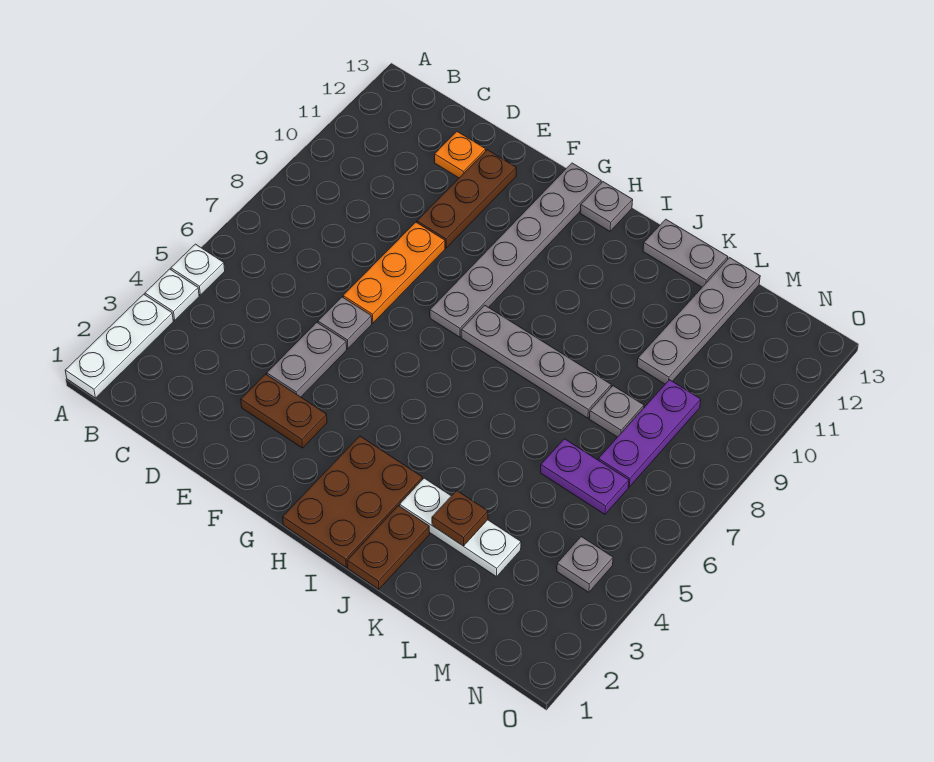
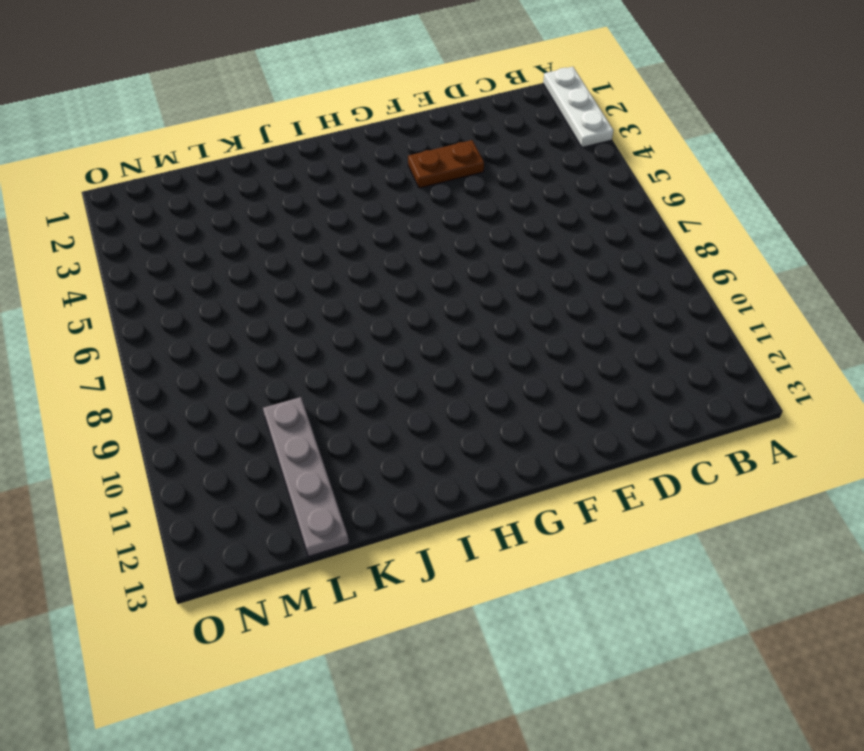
none -> white plate A4 level 1
none -> white plate A5 level 1
none -> orange plate D12 level 1

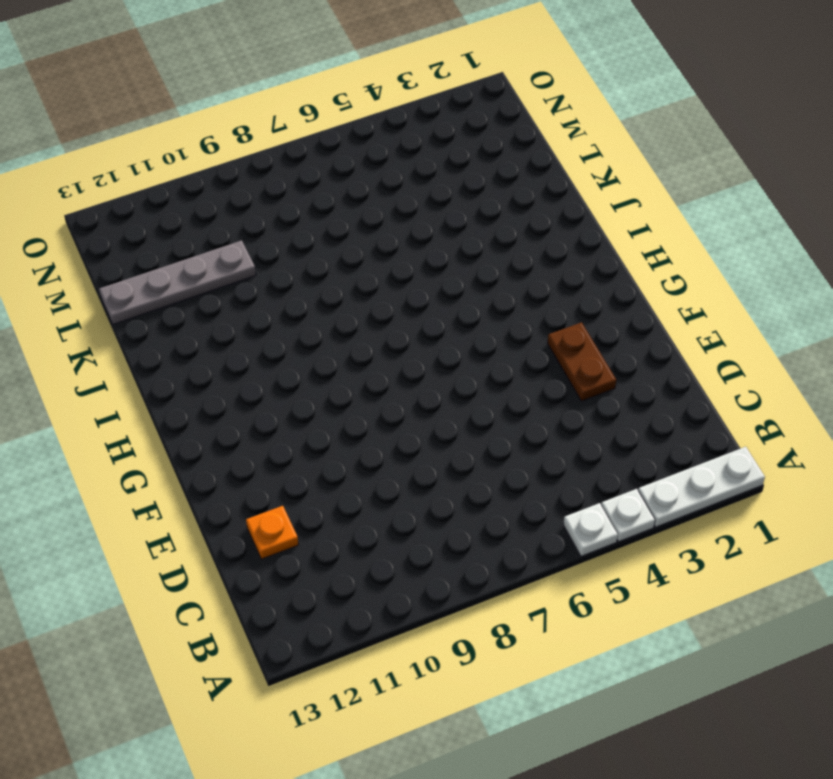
none -> grey plate E4:E5 level 1
none -> grey plate E6 level 1
none -> orange plate E7:E9 level 1

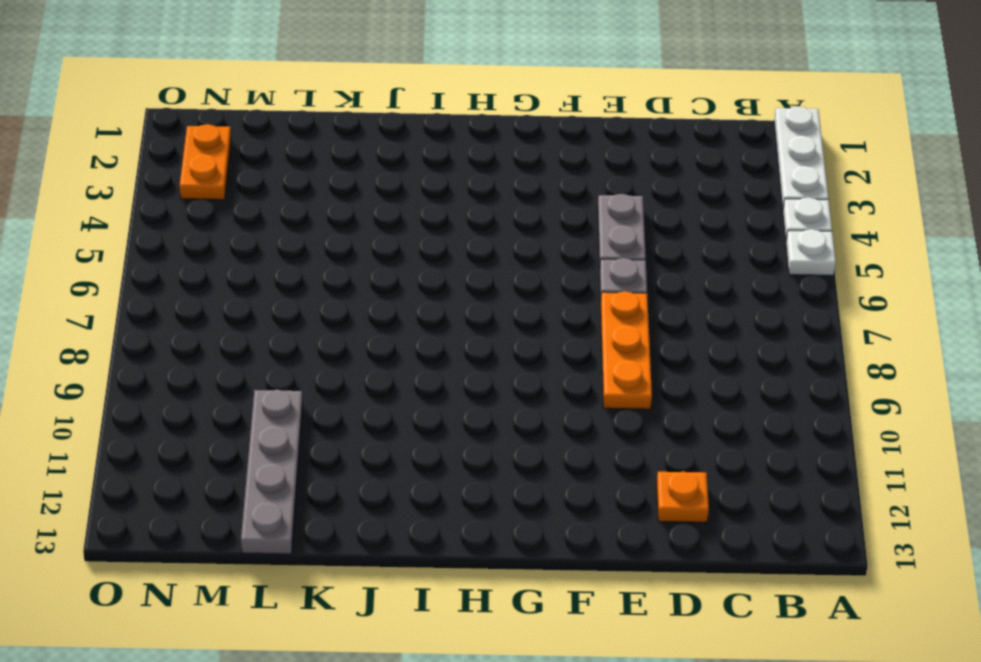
orange plate N2:N3 level 1 -> none
none -> brown plate E3:F3 level 1
none -> brown plate E10:E12 level 1
none -> grey plate G8:G13 level 1

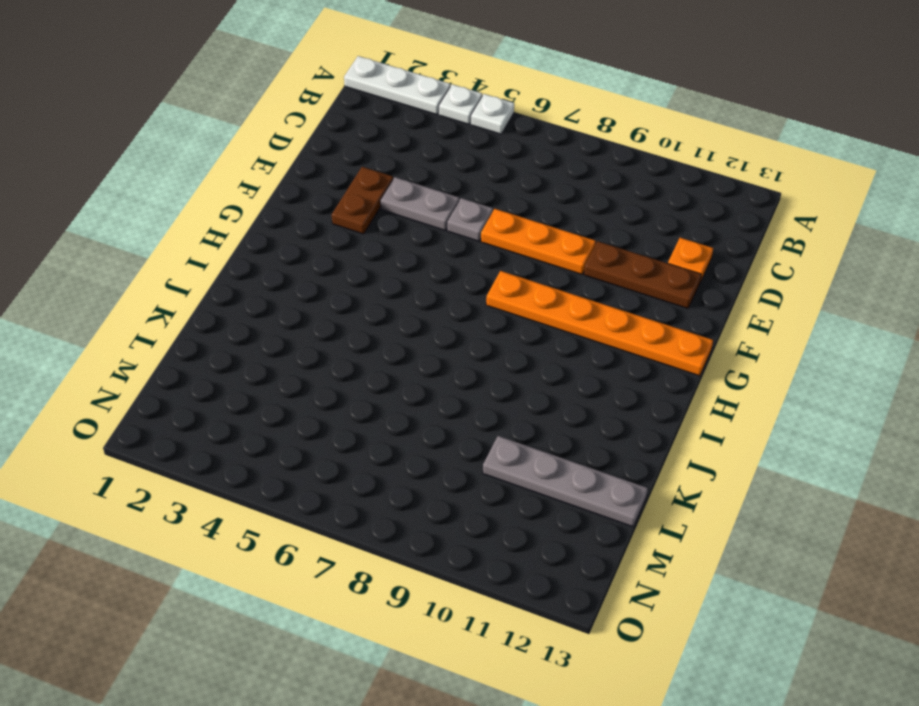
orange plate G8:G13 level 1 -> grey plate G8:G13 level 1
none -> brown plate H1:I3 level 1
none -> grey plate H8:K8 level 1
none -> grey plate H13 level 1

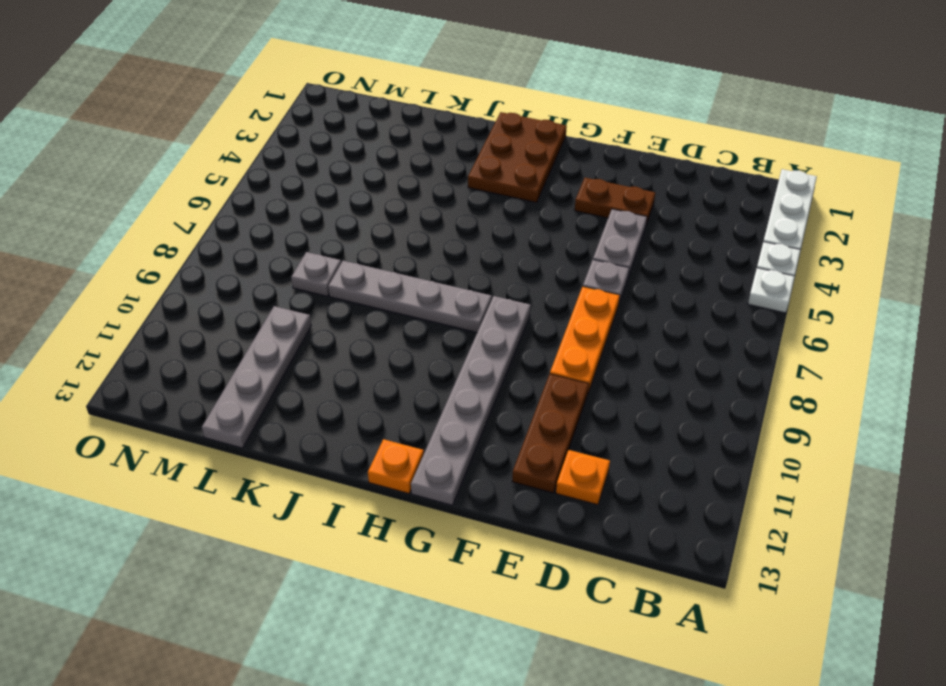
orange plate H13 level 1 -> grey plate H13 level 1
none -> brown plate J1:J2 level 1
none -> white plate J3:L3 level 1
none -> grey plate J13:K13 level 1

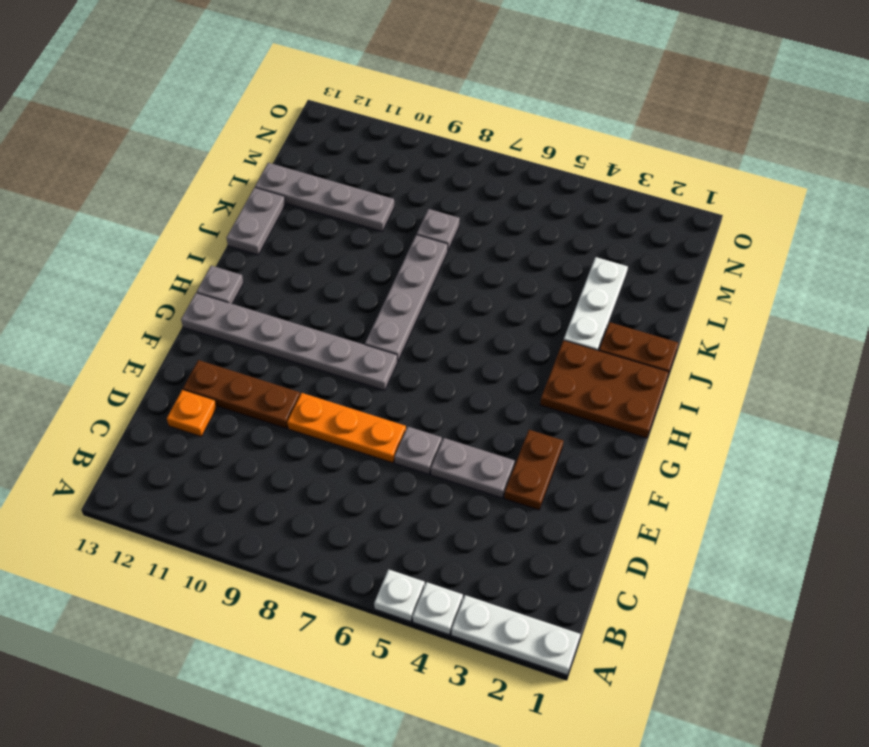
none -> purple plate L6:M6 level 1
none -> purple plate M7:M9 level 1
none -> grey plate N4 level 1

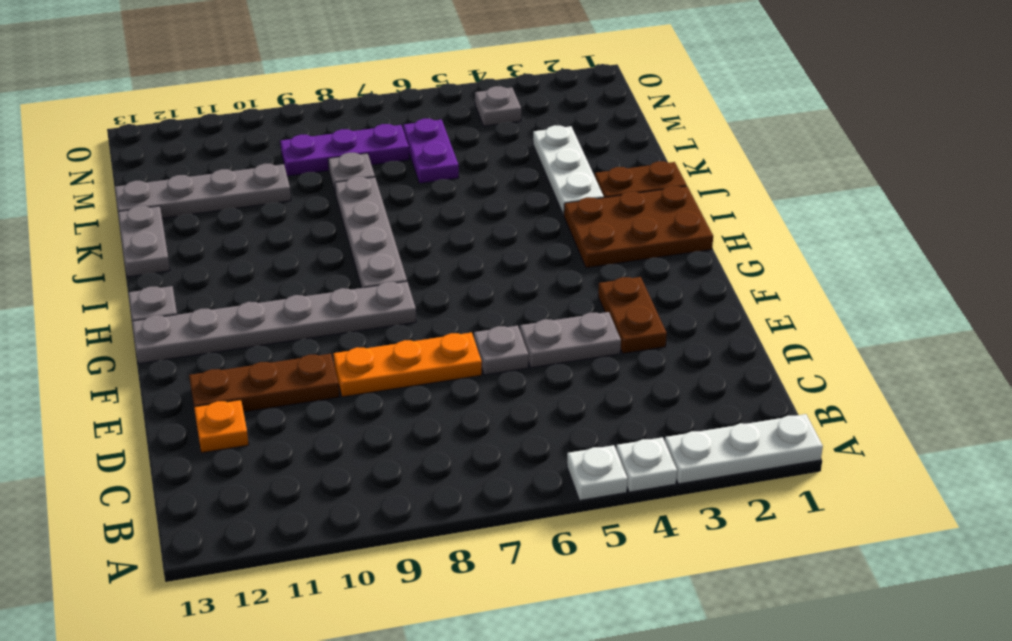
none -> brown plate K3 level 2

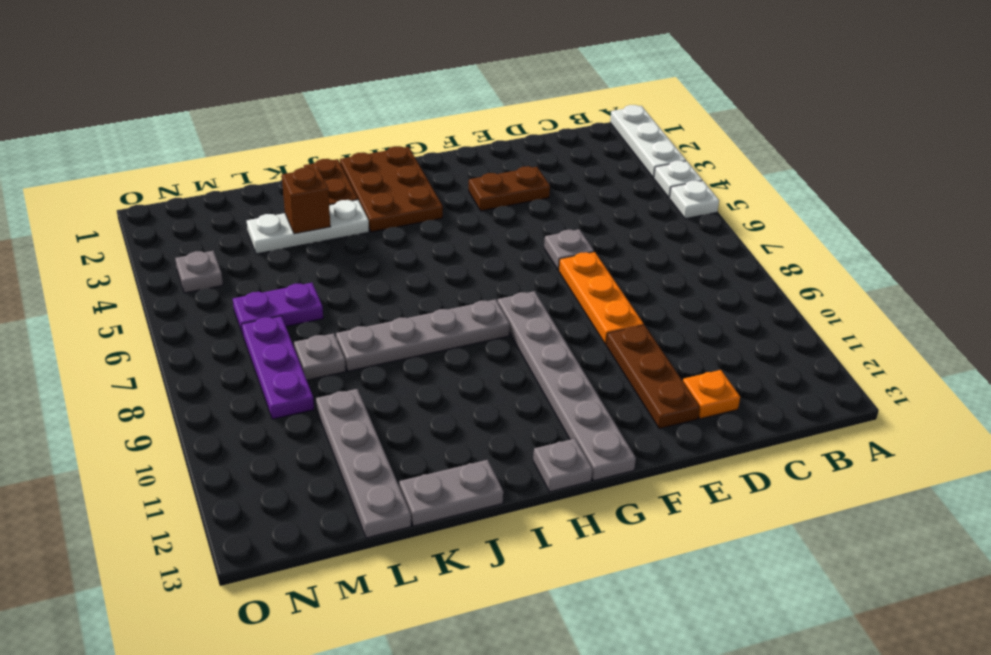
brown brick K3 level 2 -> brown plate K3 level 2
none -> grey plate E4:E5 level 1

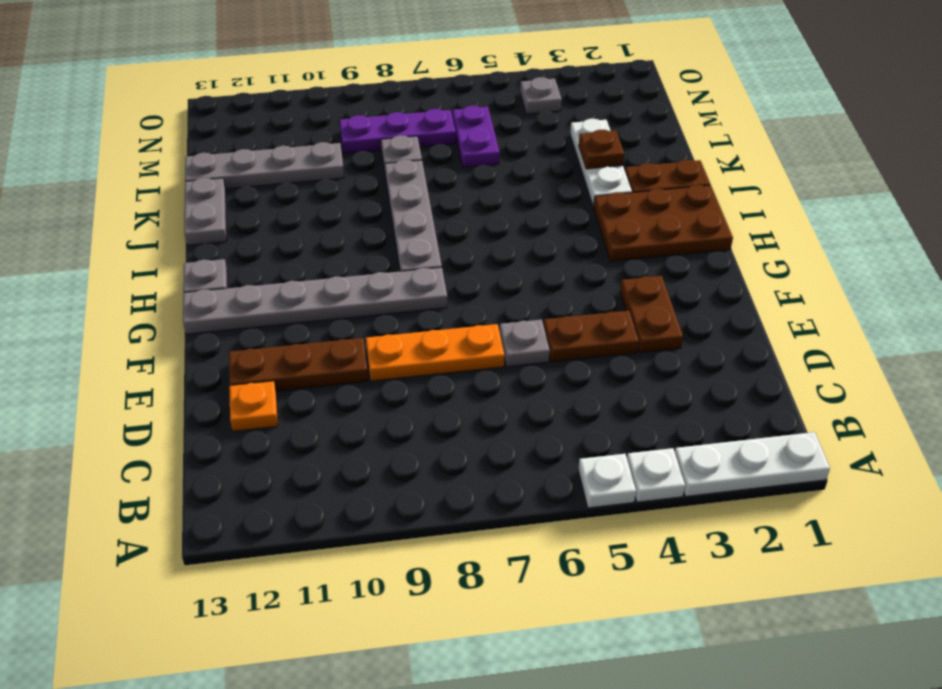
brown plate E4:E5 level 1 -> grey plate E4:E5 level 1

